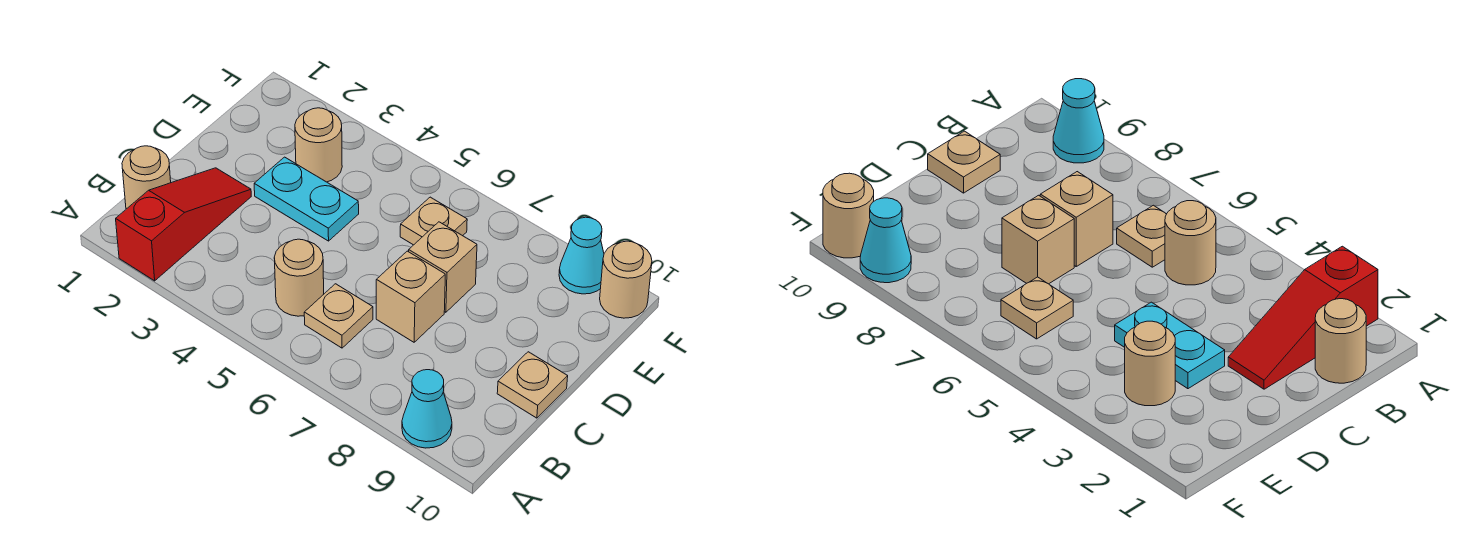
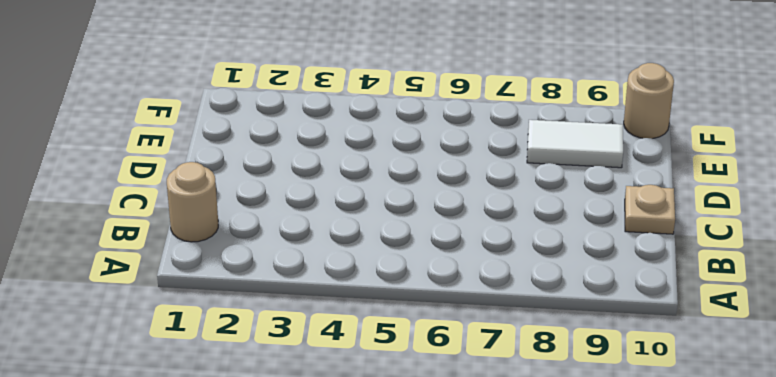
white tile E8:E9 level 1 -> none
none -> red slope A2:C2 level 1 top A
none -> cyan cone A9 level 1
none -> tan round brick B5 level 1

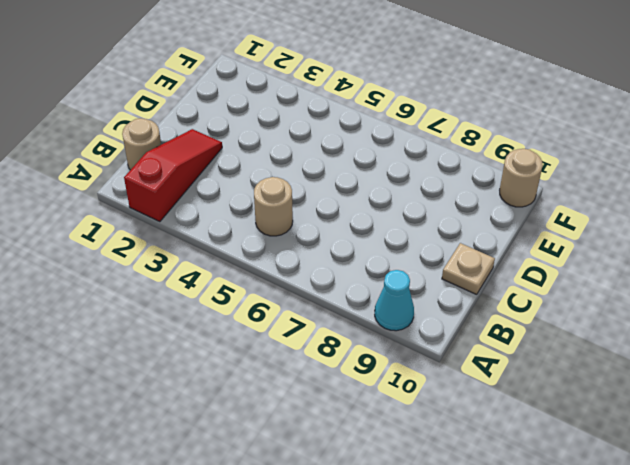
none -> tan plate B6 level 1
none -> tan brick C7 level 1
none -> cyan plate D3:D4 level 1

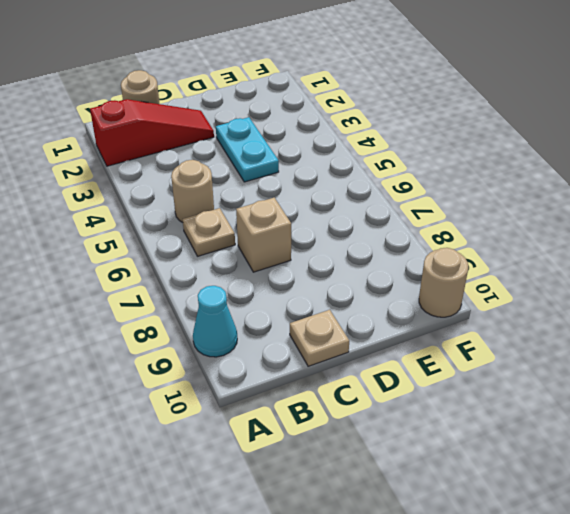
none -> tan brick D7 level 1
none -> tan round brick E3 level 1
none -> tan plate E6 level 1

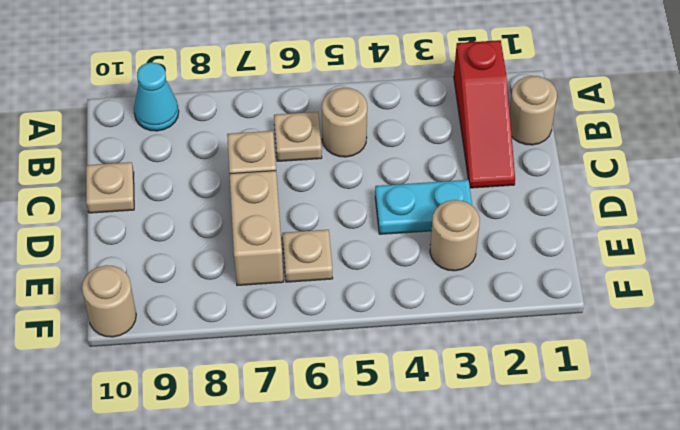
tan brick D7:E7 level 1 -> tan brick D7 level 1
none -> cyan cone F9 level 1

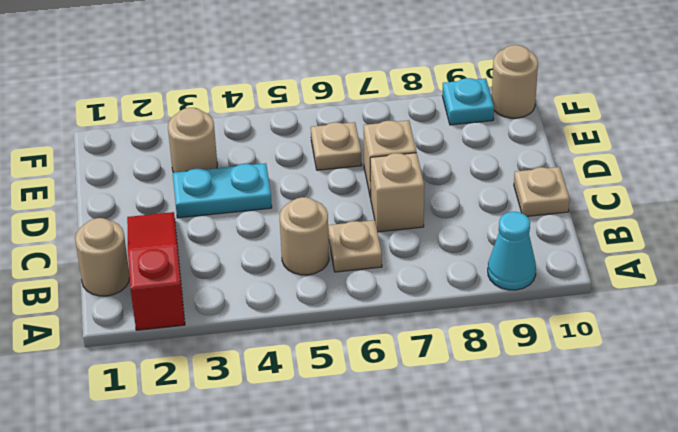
cyan plate F9 level 1 -> cyan cone F9 level 1

